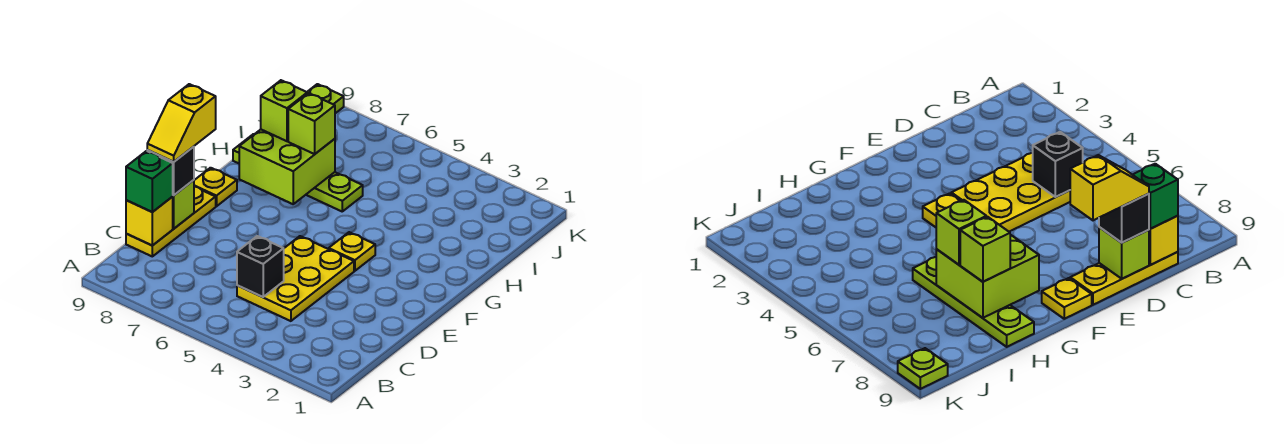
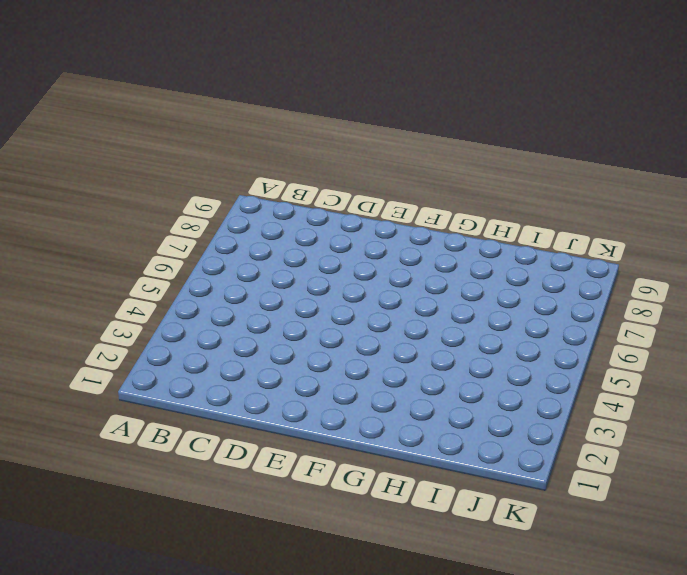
none -> yellow plate C4:E5 level 1
none -> yellow plate C9:E9 level 1
none -> yellow plate F4 level 1

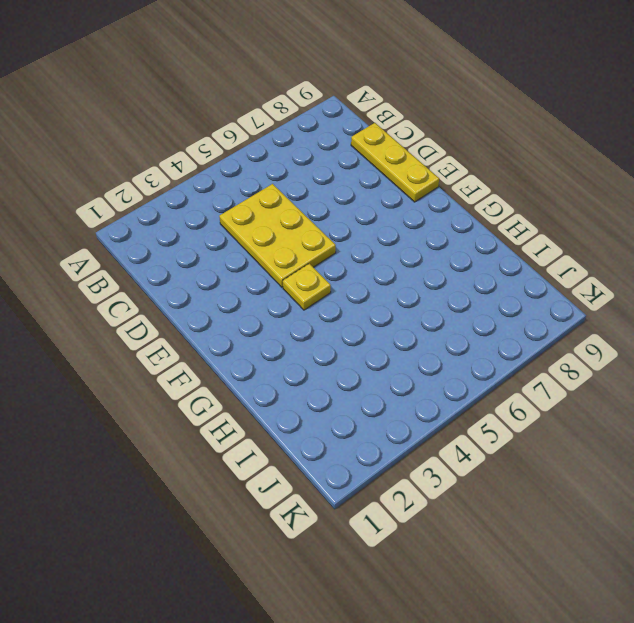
none -> yellow plate F9 level 1
none -> lime plate H6:H9 level 1
none -> lime plate K9 level 1

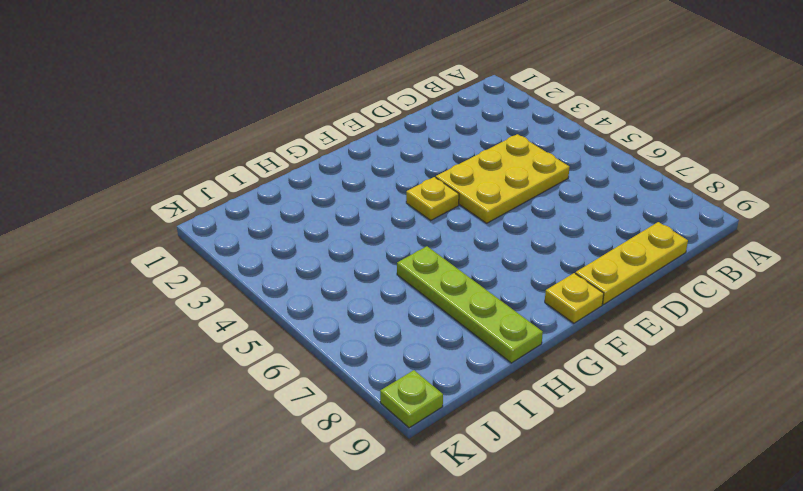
none -> black brick C5 level 2
none -> yellow brick C9 level 2
none -> lime brick D9 level 2

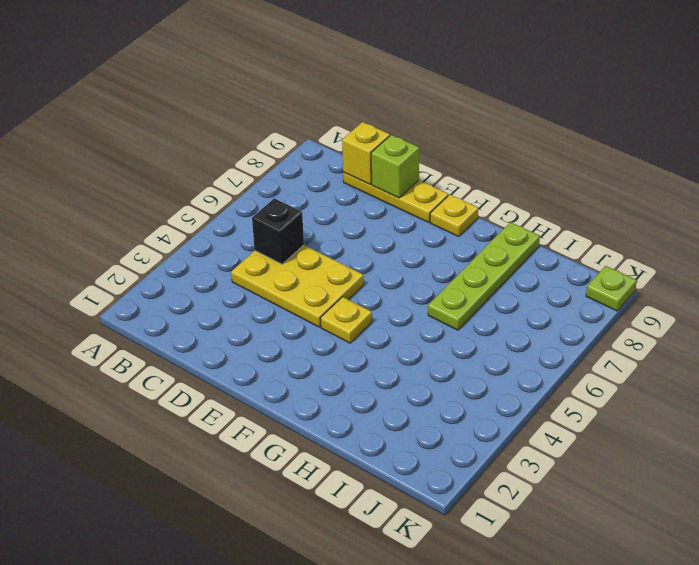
none -> lime brick G7:H8 level 2
none -> green brick C9 level 3
none -> black brick D9 level 3

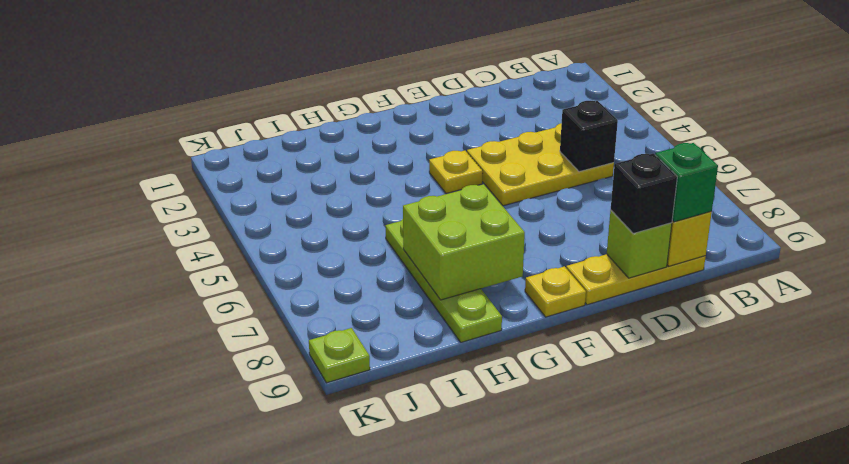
none -> lime brick H7 level 3
none -> lime brick H8 level 3
none -> yellow slope D9:E9 level 4 top E

